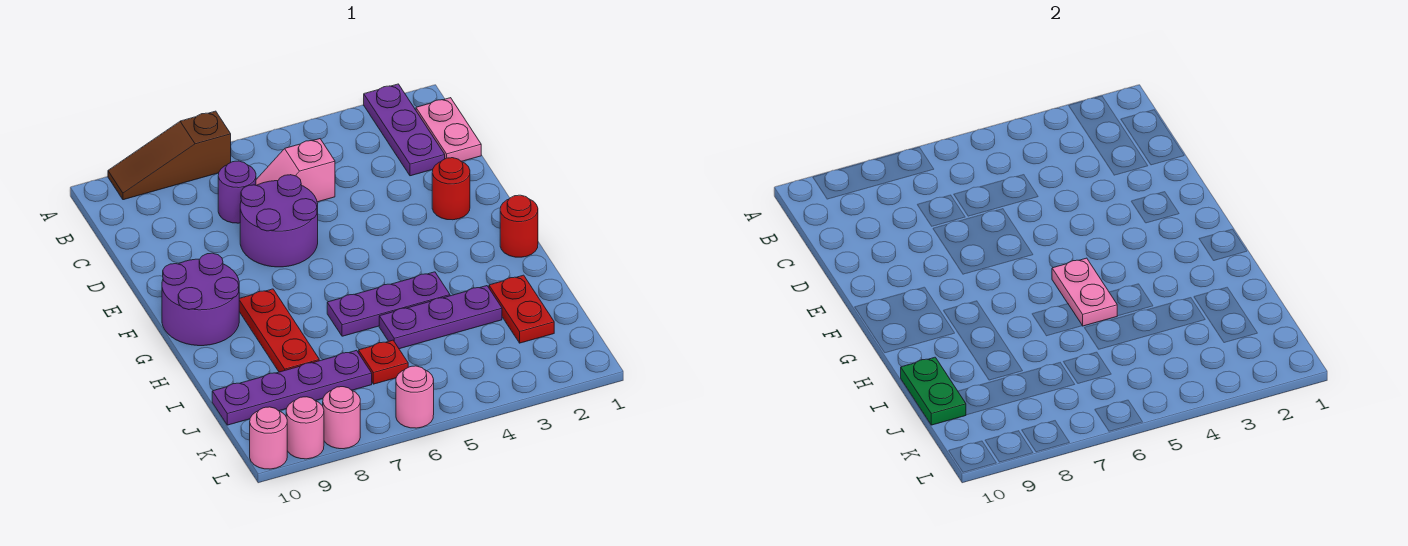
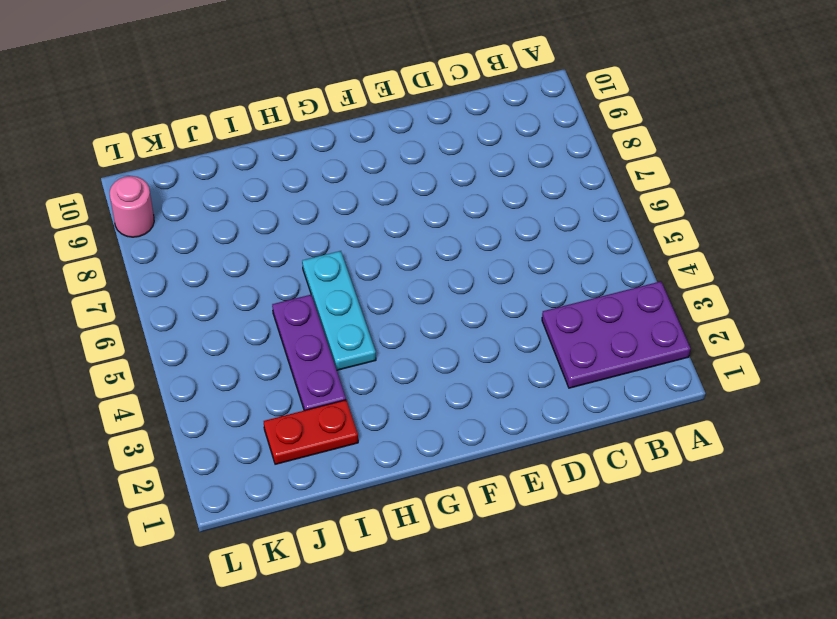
purple plate A2:C3 level 1 -> purple plate A2:C2 level 1
cyan plate H4:H6 level 1 -> purple plate H4:H6 level 1
none -> brown slope A7:A9 level 1 top 7
none -> pink plate B1:C1 level 1
none -> pink slope C5:C6 level 1 top 5

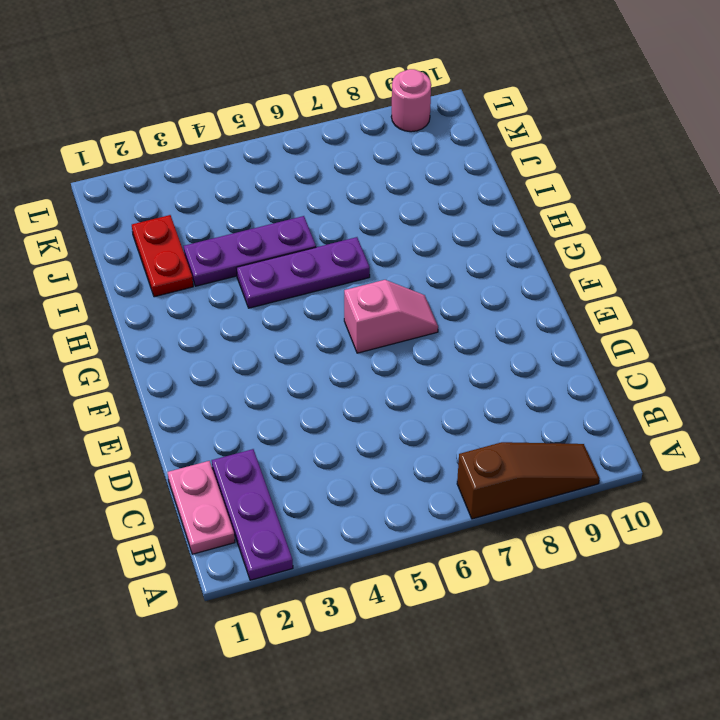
pink slope F6:F7 level 1 top 6 -> pink slope C5:C6 level 1 top 5
none -> purple round brick C7 level 1
none -> purple round brick D6:E7 level 1
none -> red round brick E2 level 1

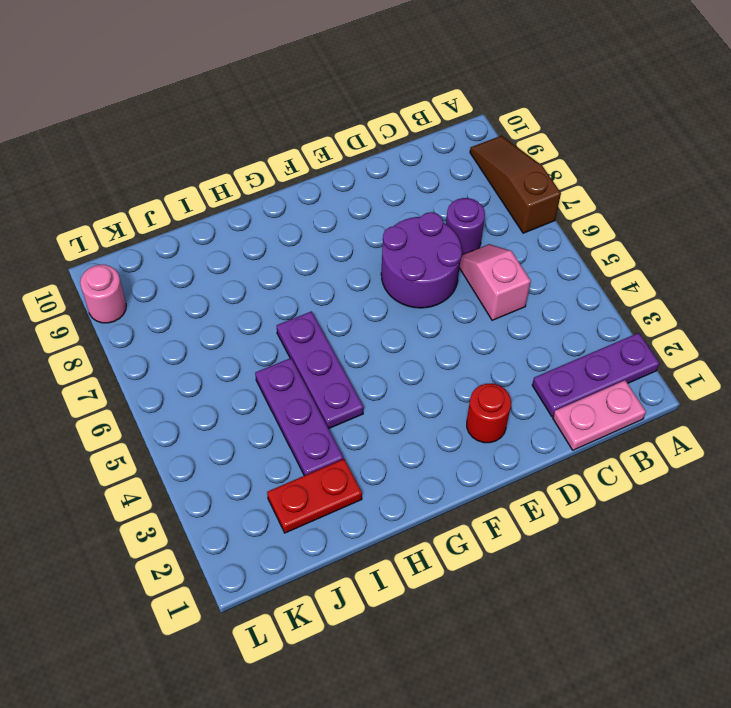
none -> purple round brick F9:G10 level 1
none -> red round brick G1 level 1
none -> red plate G8:I8 level 1

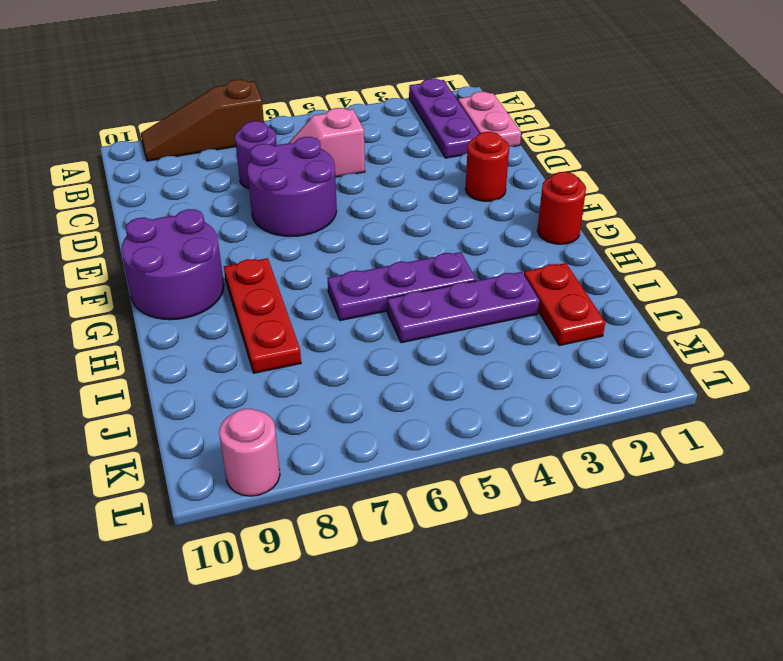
none -> red plate J6 level 1
none -> purple plate J7:J10 level 1
none -> pink round brick L6 level 1

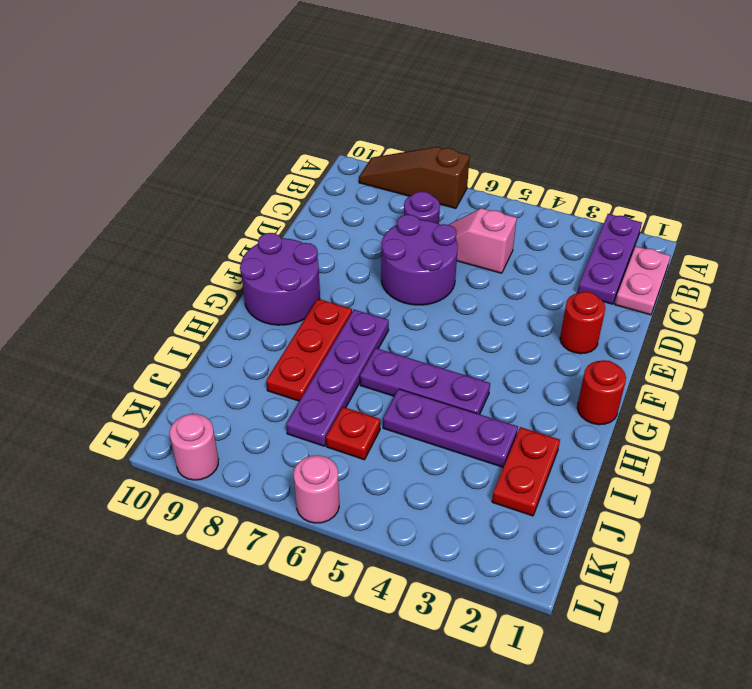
purple plate G7:J7 level 1 -> purple plate J7:J10 level 1
none -> pink round brick L8 level 1
none -> pink round brick L10 level 1
none -> pink plate G5:H5 level 2

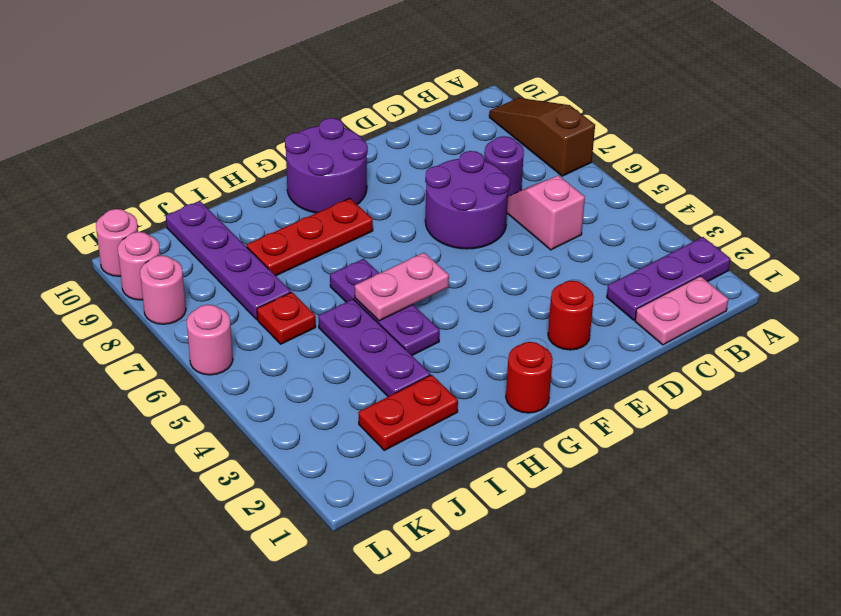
none -> green plate I10:J10 level 2

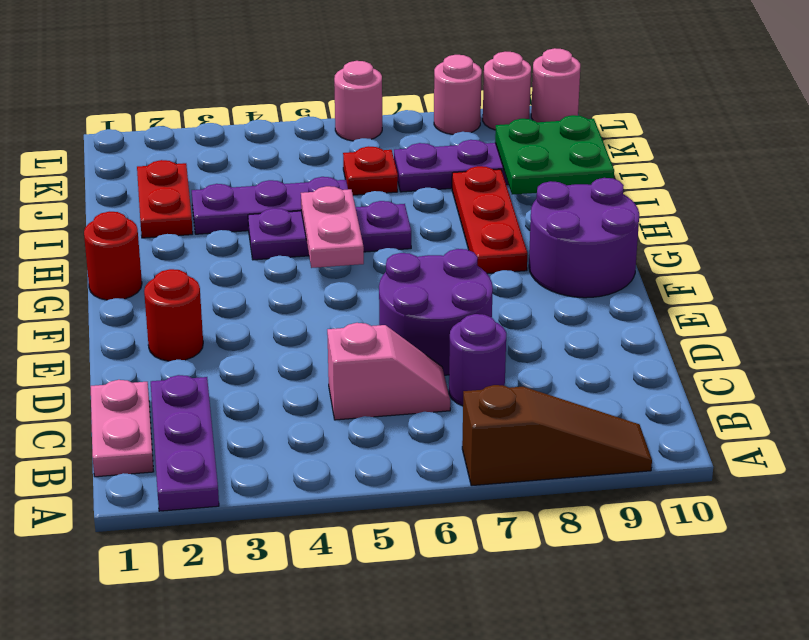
green plate I9:J10 level 2 -> green plate I10:J10 level 2

